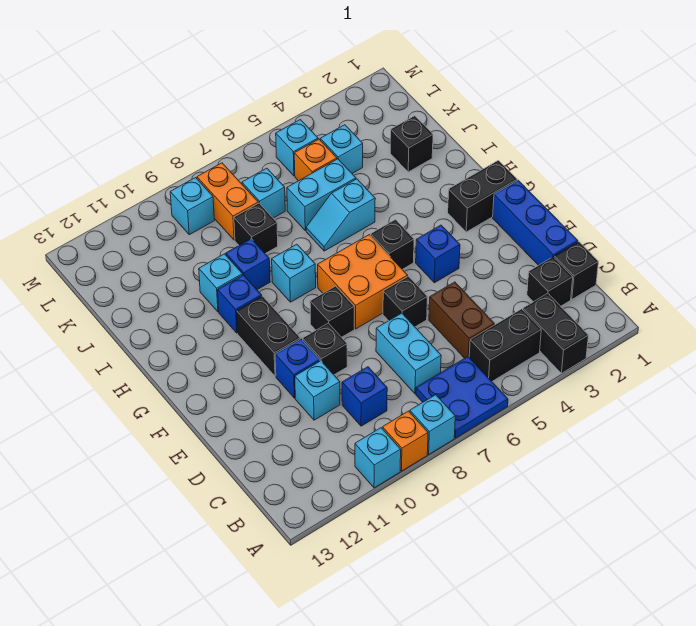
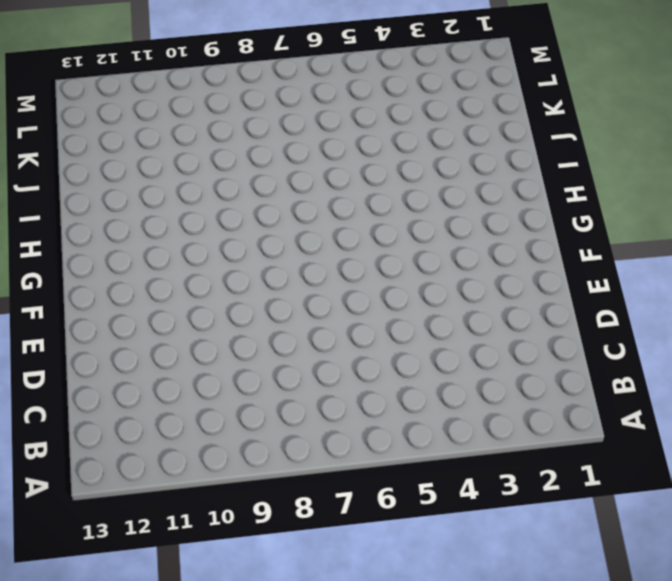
none -> black brick A3:B3 level 1
none -> blue plate A6:B7 level 1
none -> cyan brick A8 level 1
none -> orange brick A9 level 1

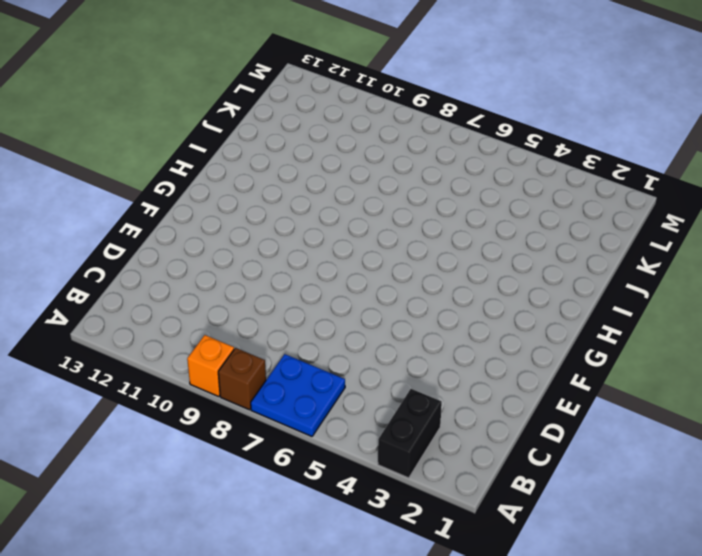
brown brick A8 level 1 -> cyan brick A8 level 1
none -> cyan brick A10 level 1
none -> black brick B4:B5 level 1
none -> black brick C1 level 1
none -> black brick C2 level 1

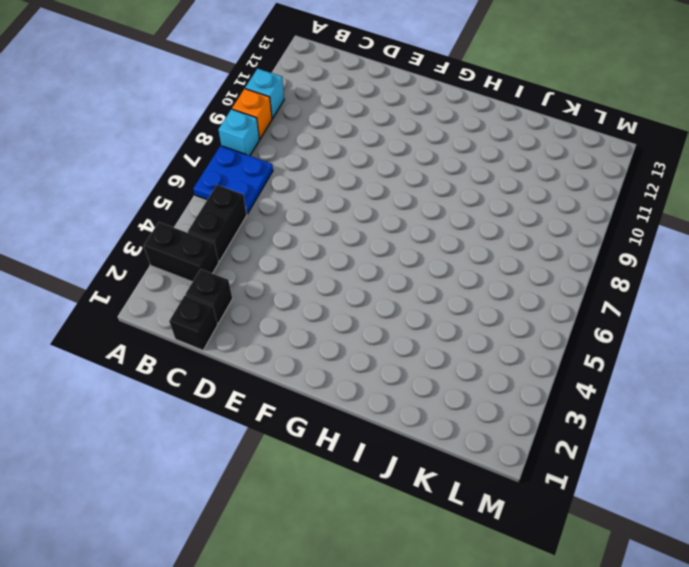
none -> brown brick C5:D5 level 1
none -> cyan brick C7:D7 level 1
none -> blue brick C9 level 1
none -> blue brick D1:F1 level 1

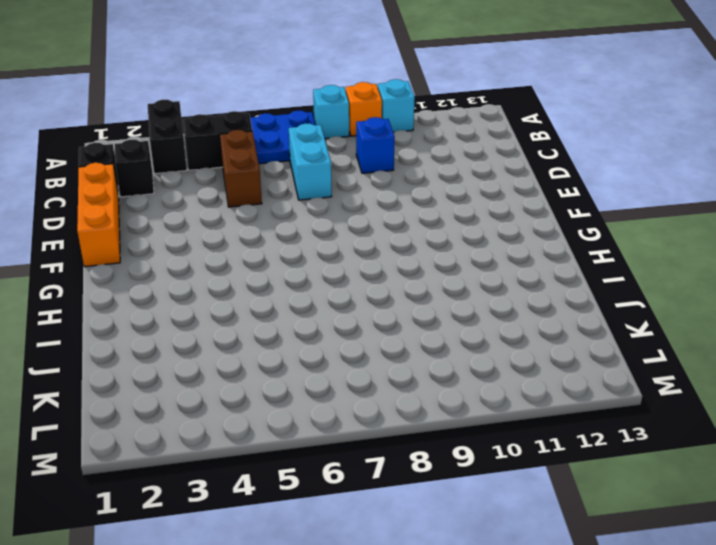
orange brick D1:F1 level 1 -> blue brick D1:F1 level 1
none -> cyan brick D10 level 1
none -> black brick E6 level 1
none -> black brick E9 level 1
none -> blue brick E10 level 1

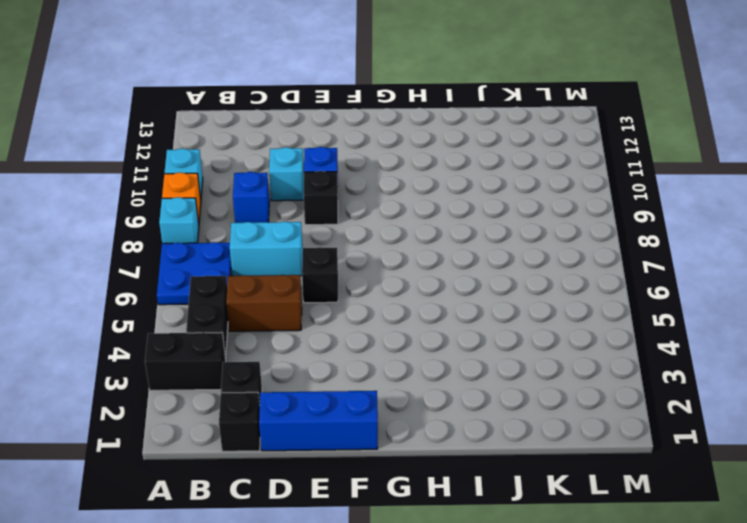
none -> blue brick F4 level 1
none -> orange brick F6:G7 level 1
none -> black brick F8 level 1
none -> black brick F10:G10 level 1

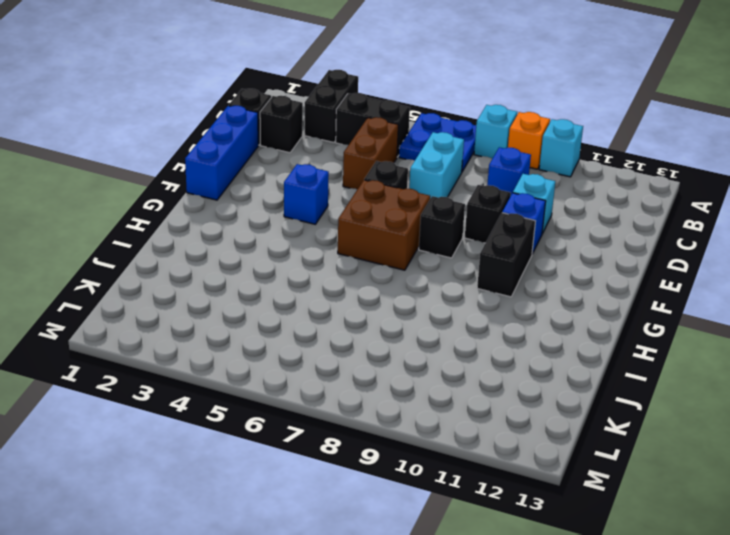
brown brick F6:G7 level 1 -> orange brick F6:G7 level 1
none -> black brick G1:G2 level 1
none -> black brick G5 level 1
none -> cyan brick H8 level 1
none -> blue brick H10 level 1

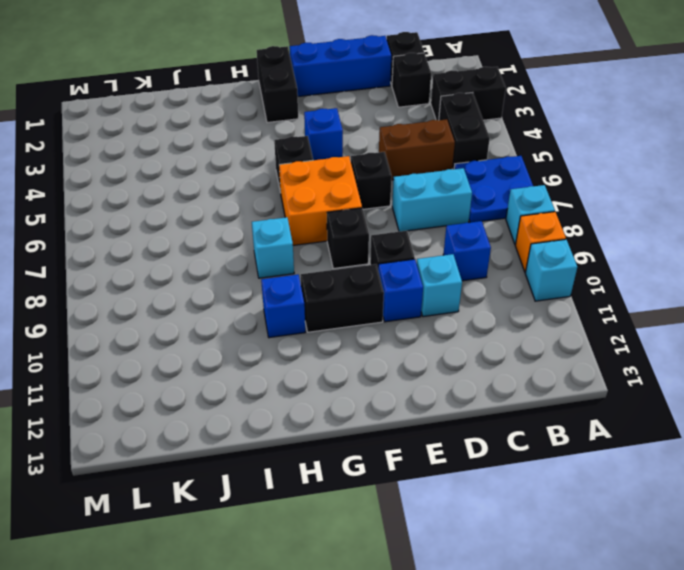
none -> cyan slope I5:I6 level 1 top 5
none -> blue brick I9 level 1
none -> cyan brick I10 level 1
none -> black brick J2 level 1

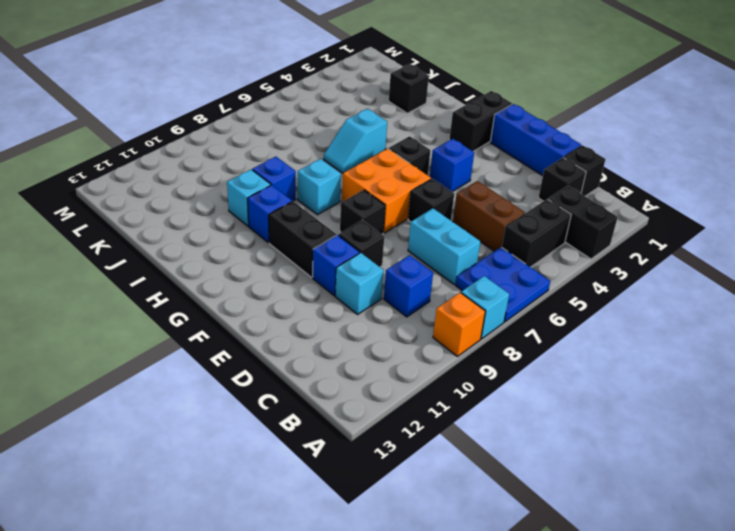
none -> cyan brick A10 level 1
none -> cyan brick J5:J6 level 1
none -> black brick J8 level 1
none -> cyan brick K4 level 1

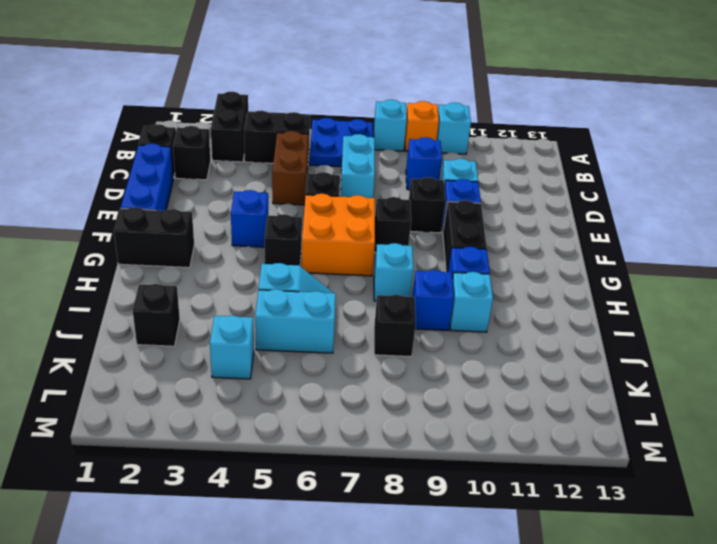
none -> orange brick K5 level 1
none -> cyan brick K7 level 1
none -> orange brick K8:L8 level 1
none -> cyan brick L5 level 1

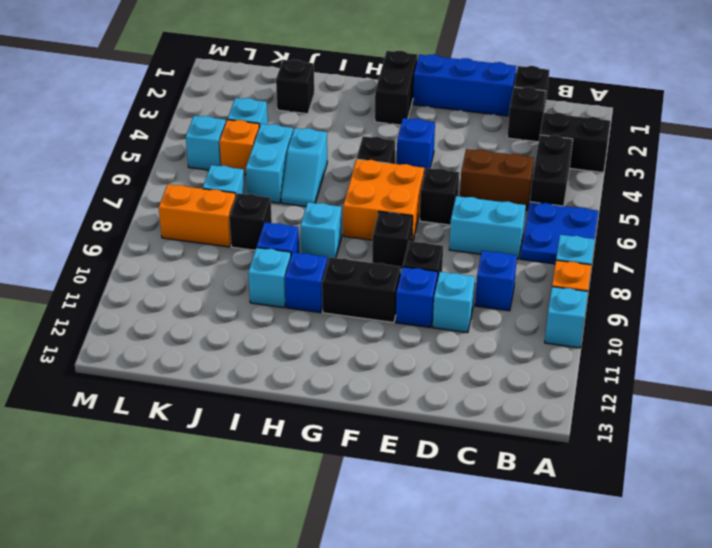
none -> cyan brick L9 level 1

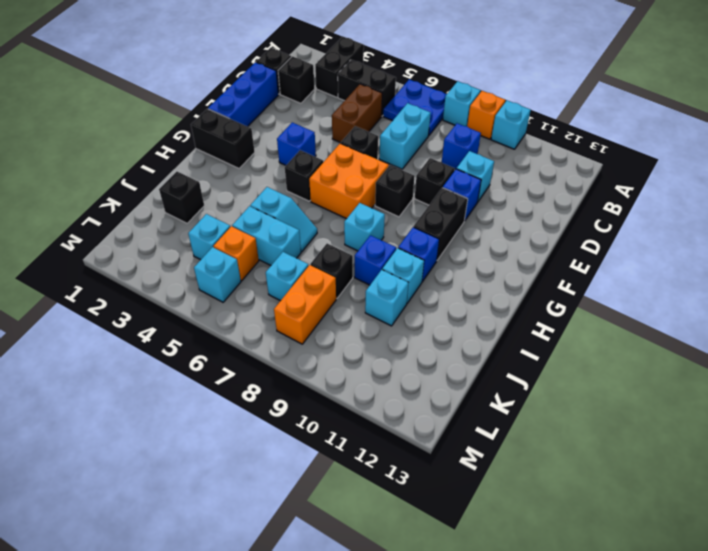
cyan brick J10 level 1 -> cyan brick L9 level 1

